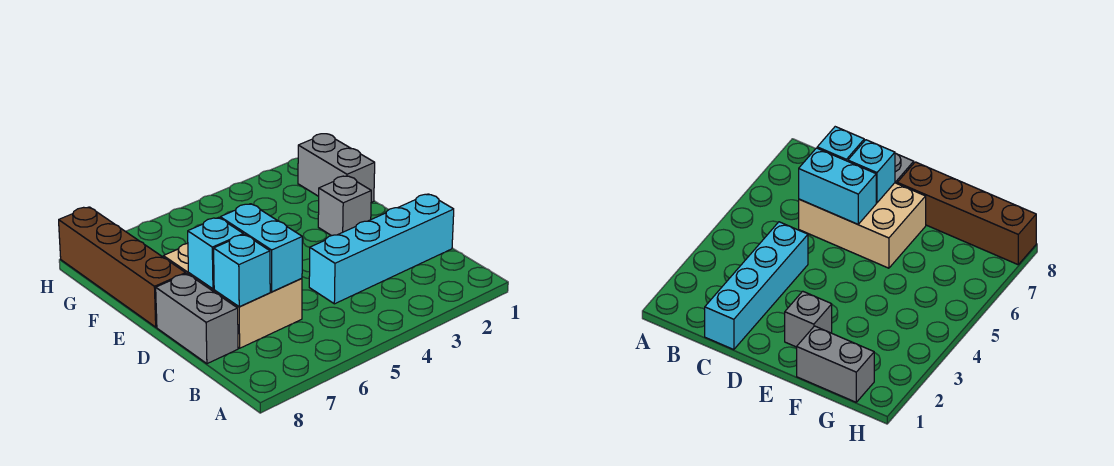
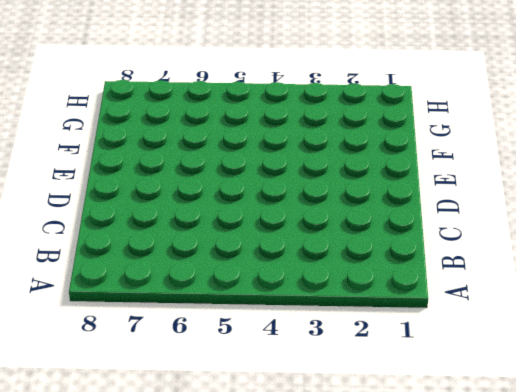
none -> cyan brick C1:C4 level 1
none -> tan brick C6:E7 level 1

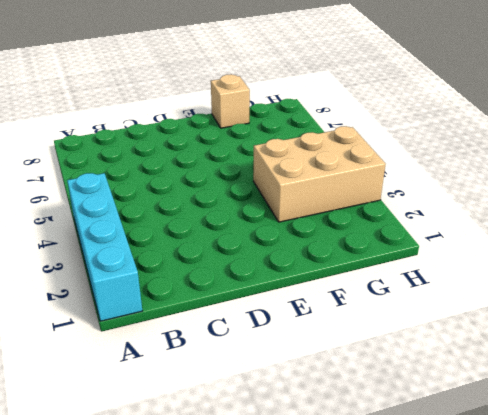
cyan brick A1:A4 level 1 -> cyan brick C1:C4 level 1
tan brick F3:H4 level 1 -> tan brick C6:E7 level 1
tan brick F8 level 1 -> brown brick E8:H8 level 1
none -> grey brick C8:D8 level 1
none -> grey brick E2 level 1

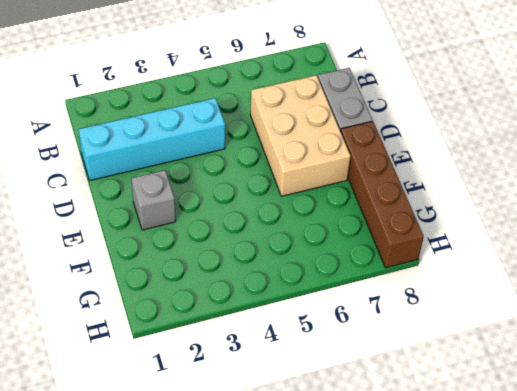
none -> grey brick F1:G1 level 1
none -> cyan brick C6:D6 level 2

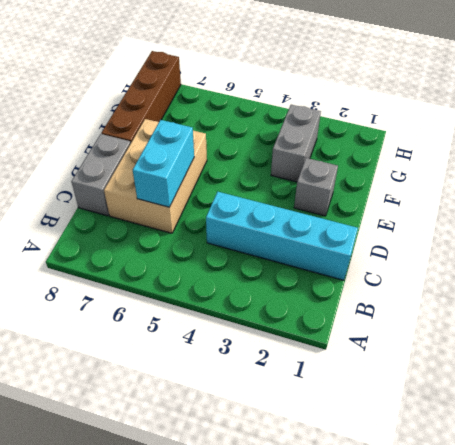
grey brick F3:G3 level 1 -> grey brick F1:G1 level 1
none -> cyan brick C7 level 2
none -> cyan brick D7 level 2

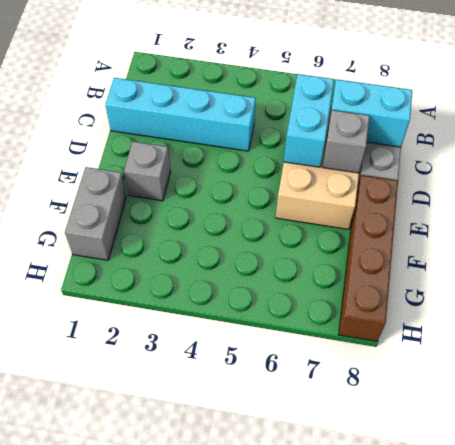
cyan brick C7:C8 level 2 -> cyan brick C7 level 2
grey brick D7 level 2 -> cyan brick D7 level 2

